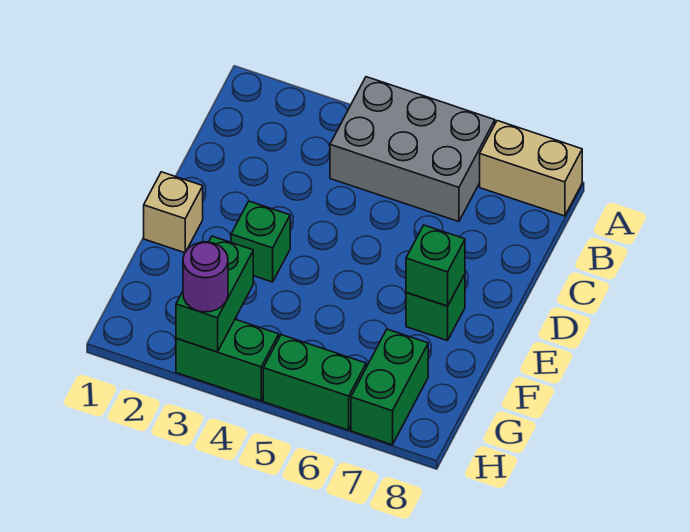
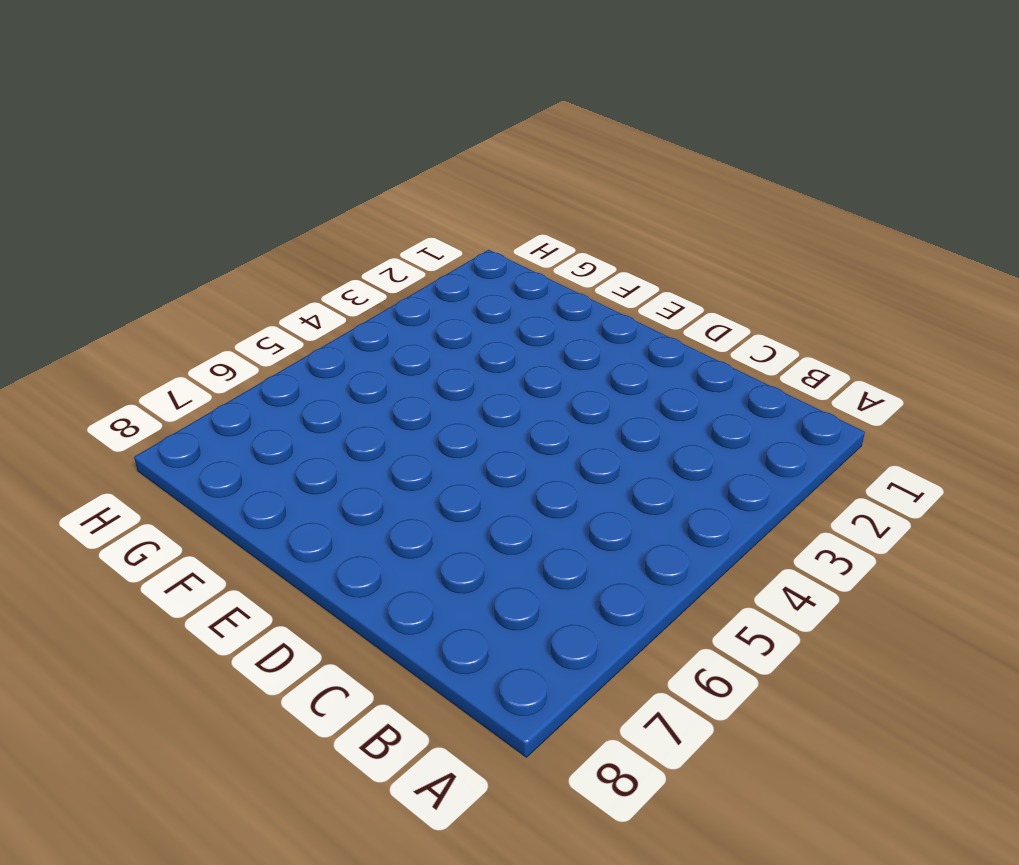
none -> grey brick A4:B6 level 1
none -> tan brick A7:A8 level 1

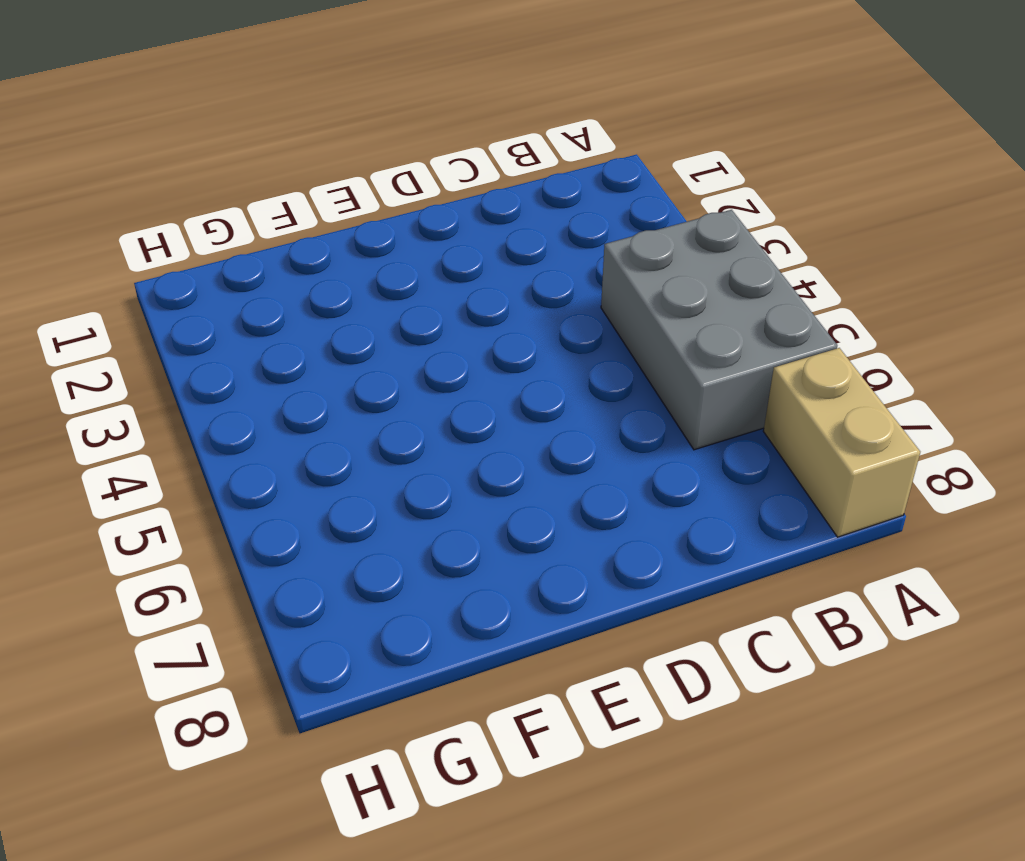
none -> tan brick E1 level 1
none -> green brick E3 level 1

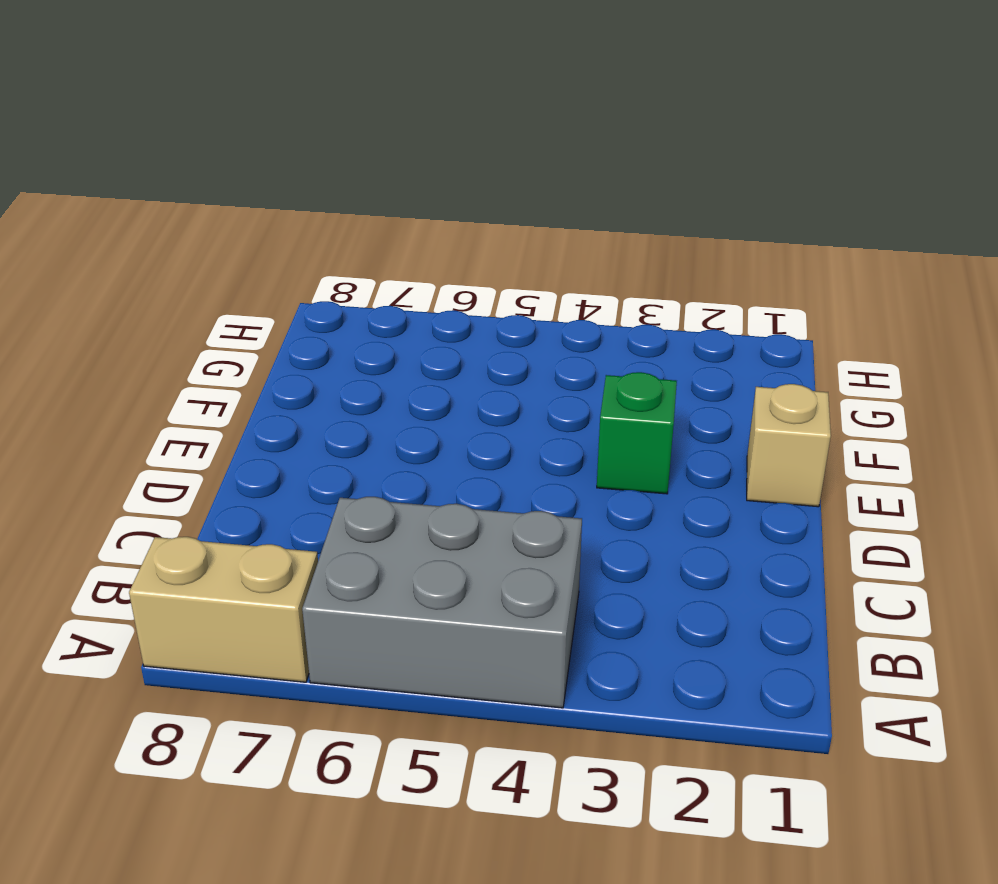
none -> green brick E7 level 1
none -> green brick G7:H7 level 1

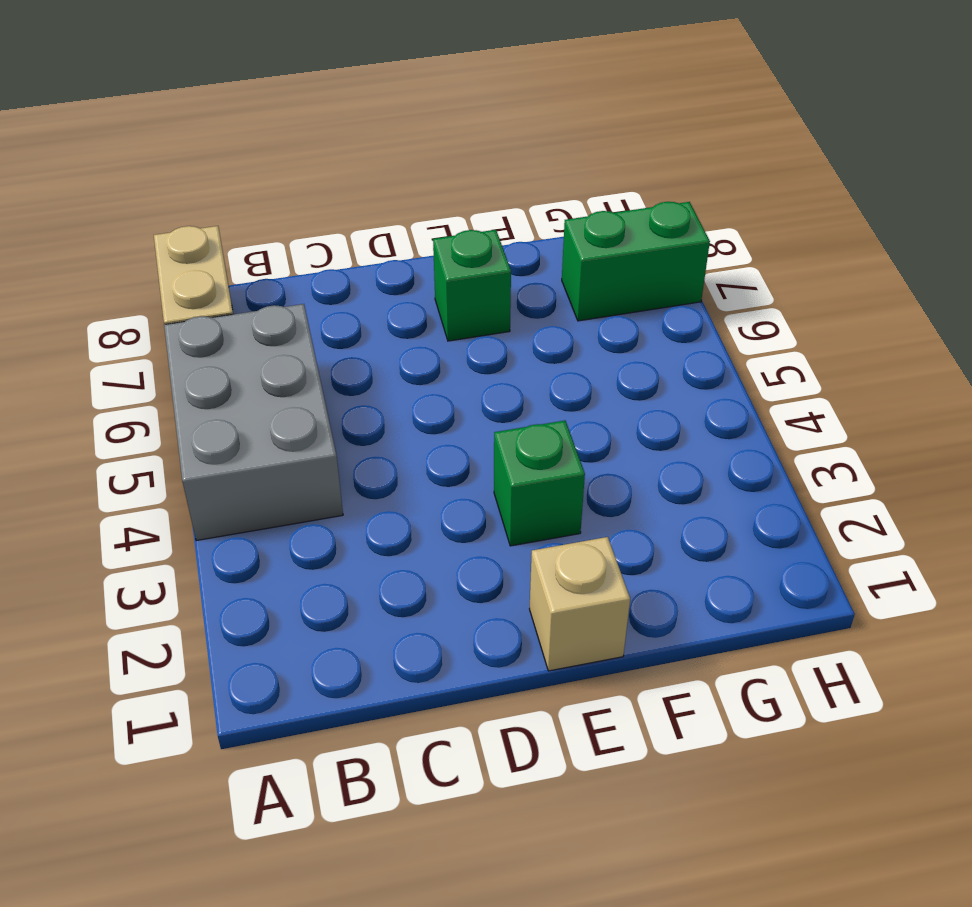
none -> green brick H3:H4 level 1
none -> green brick H5:H6 level 1

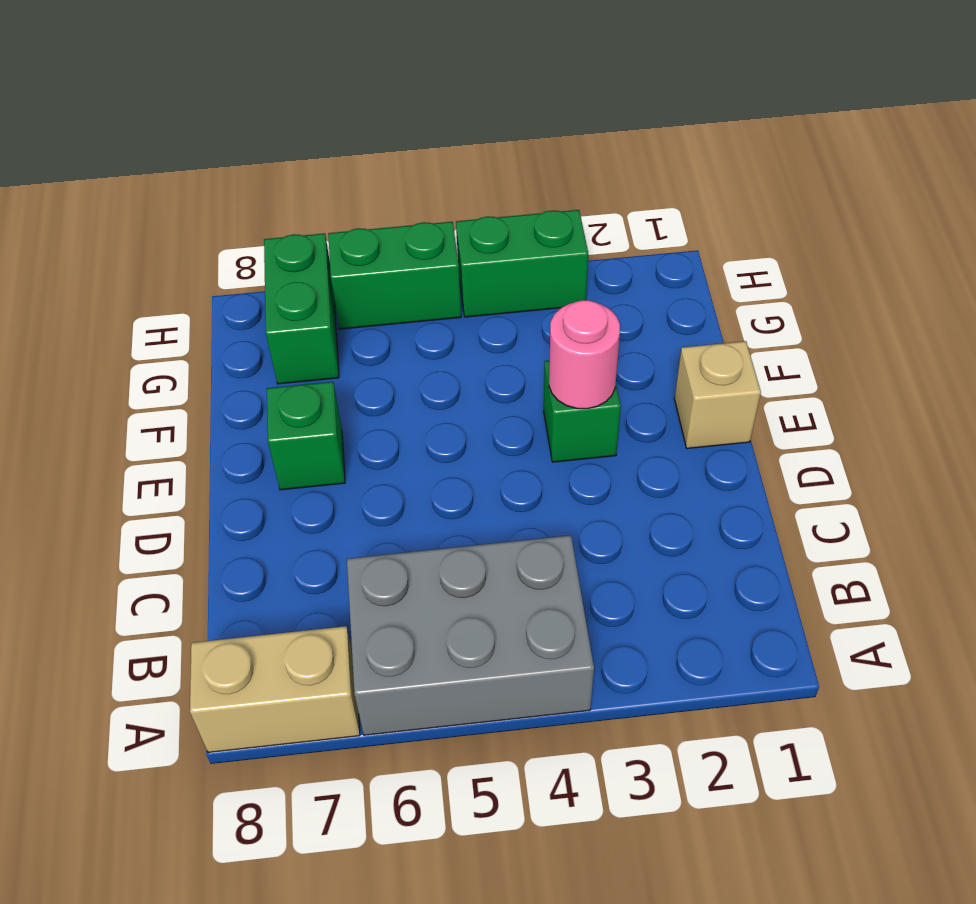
pink round brick E3 level 2 -> none
none -> green brick E7 level 2
none -> green brick G3:H3 level 2

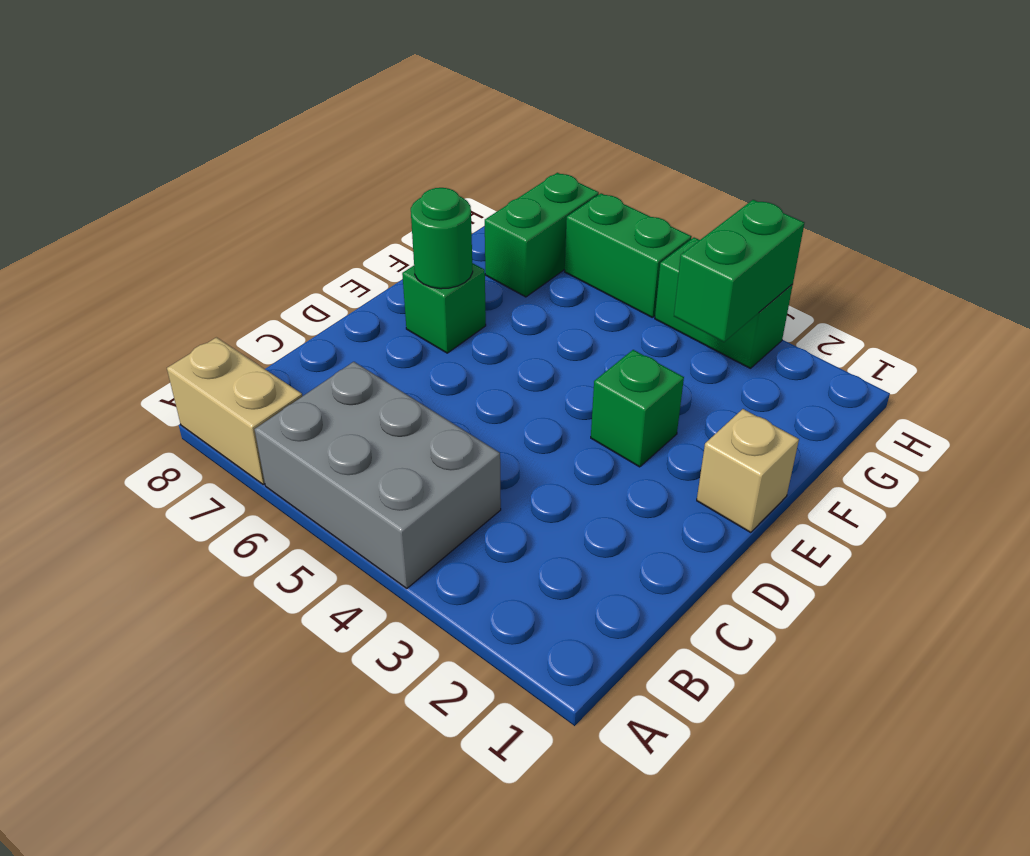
green round brick E7 level 2 -> green brick E7 level 2
none -> purple round brick H3 level 3

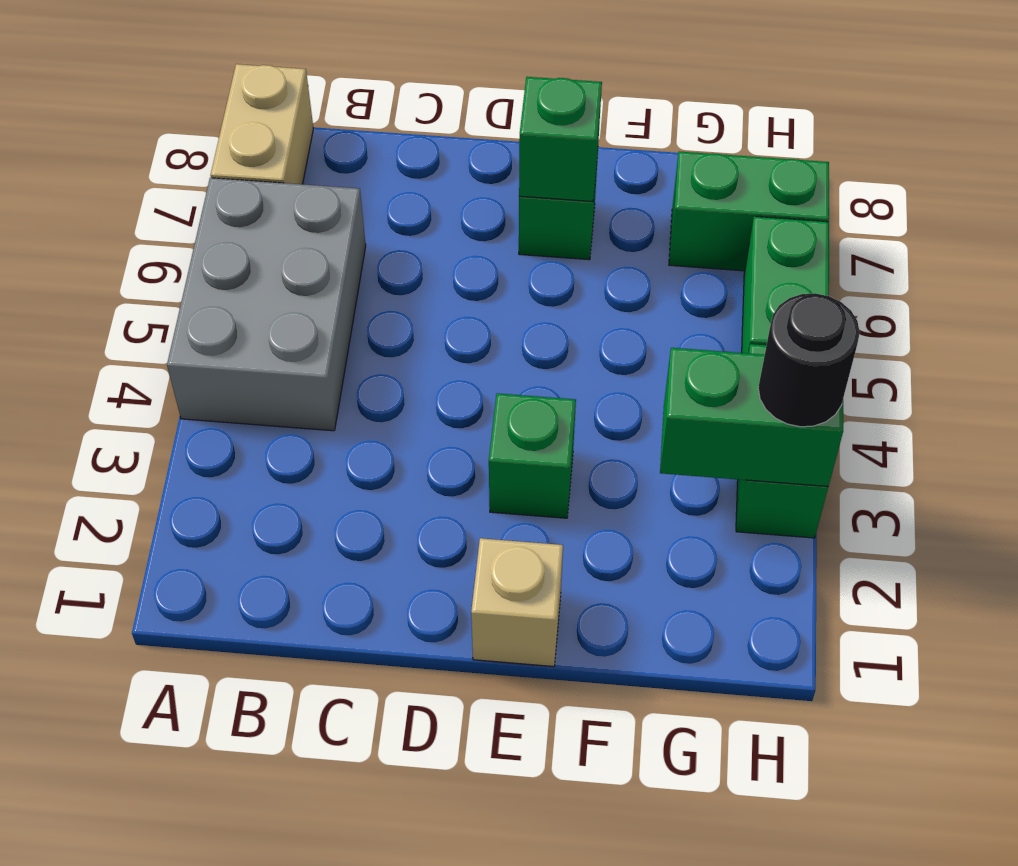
black round brick H3 level 3 -> purple round brick H3 level 3

